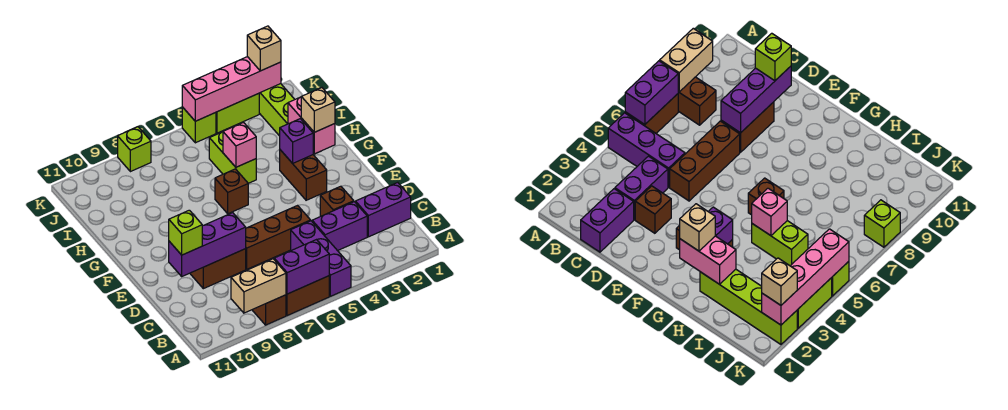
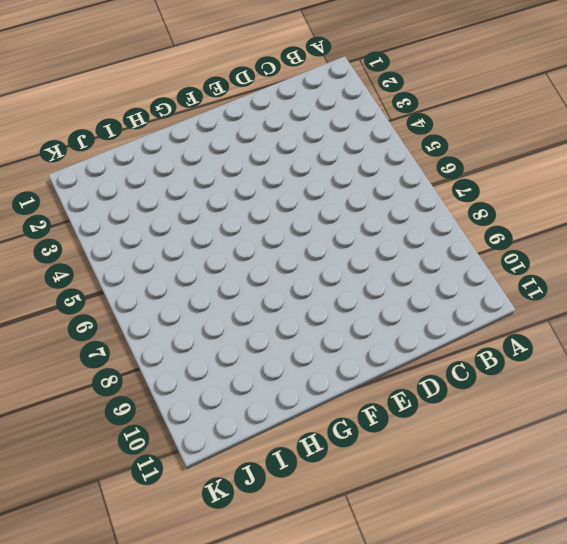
none -> purple brick A5:C5 level 1
none -> brown brick A6:A7 level 1
none -> brown brick A8:B8 level 1

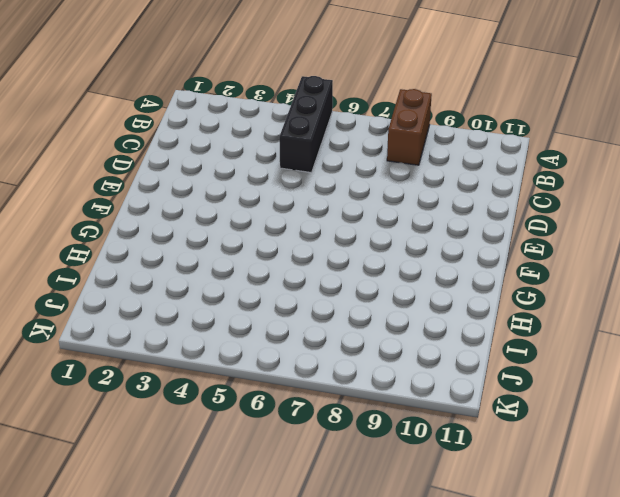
black brick A5:C5 level 1 -> purple brick A5:C5 level 1
none -> brown brick A6:A7 level 1
none -> purple brick C1:C2 level 1
none -> purple brick C3:C4 level 1

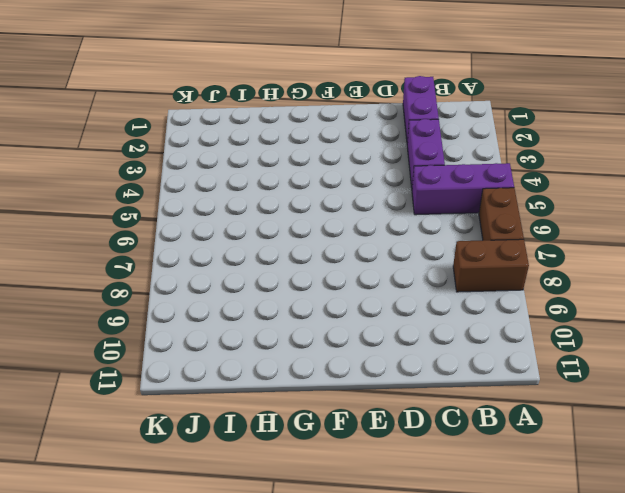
none -> brown brick D3 level 1
none -> brown brick D5:D7 level 1
none -> brown brick D8:D9 level 1

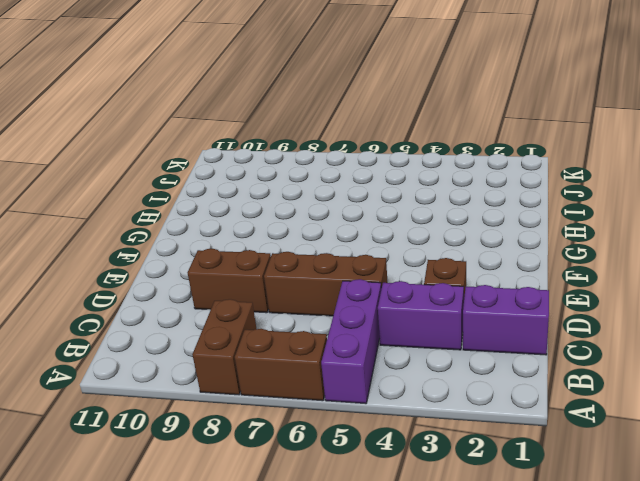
none -> brown brick F3:G3 level 1
none -> brown brick G6 level 1
none -> lime brick H2:K2 level 1

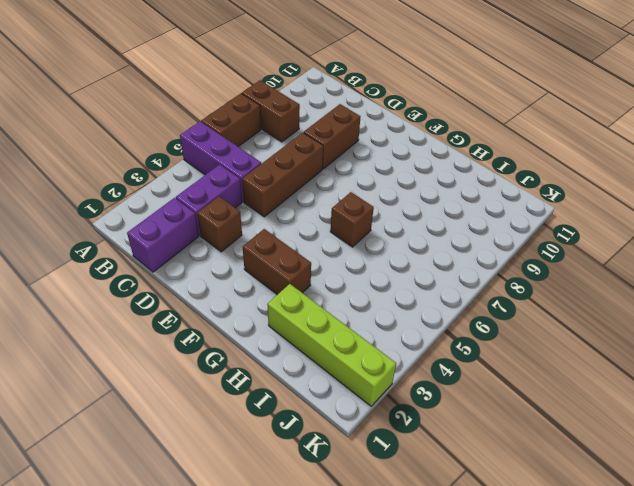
none -> lime brick H5:I5 level 1
none -> lime brick K3:K4 level 1
none -> lime brick K5 level 1

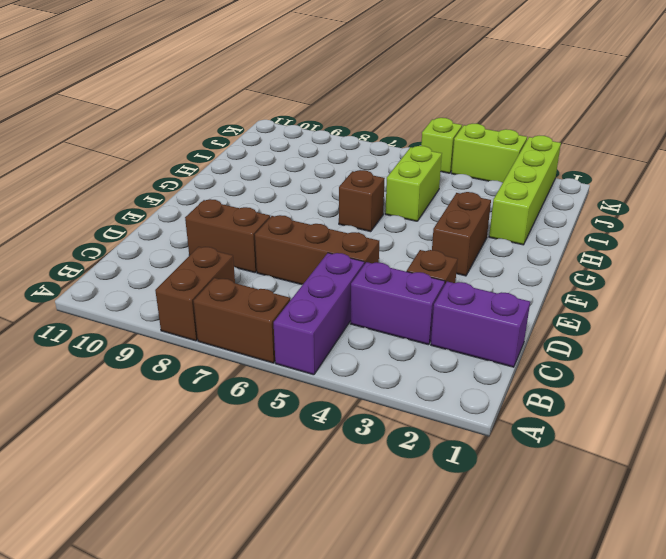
none -> lime brick K8 level 1
none -> purple brick A6:A7 level 2
none -> tan brick A8:A9 level 2

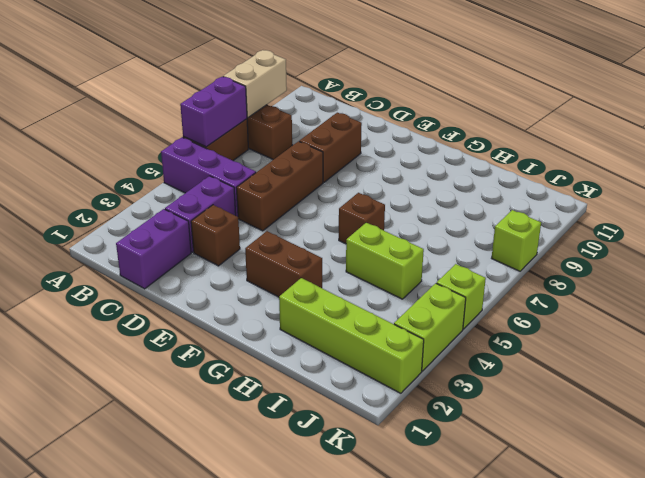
none -> purple brick D8:D10 level 2
none -> pink brick G2:H2 level 2
none -> purple brick G3 level 2

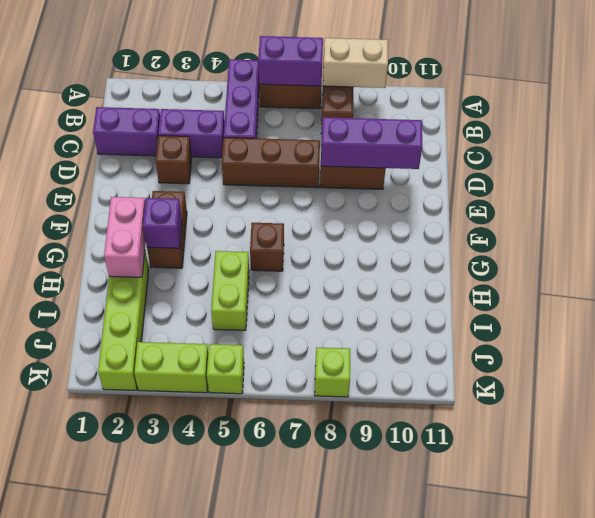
none -> pink brick H5 level 2
none -> pink brick K2:K5 level 2
none -> lime brick D10 level 3

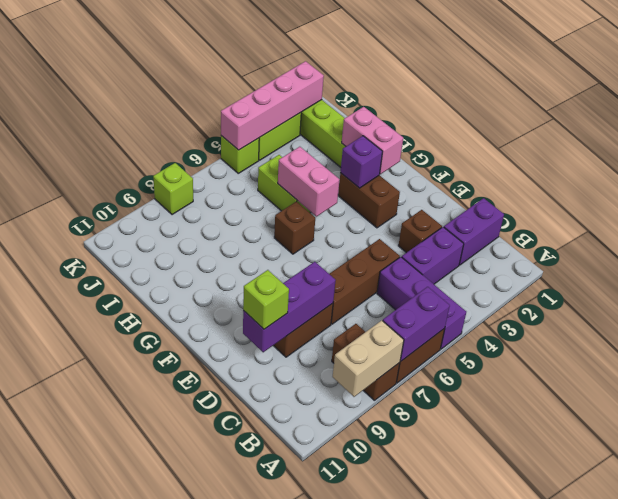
pink brick G5:H5 level 2 -> pink brick H5 level 2
none -> tan brick G2 level 3
none -> tan brick K2 level 3

